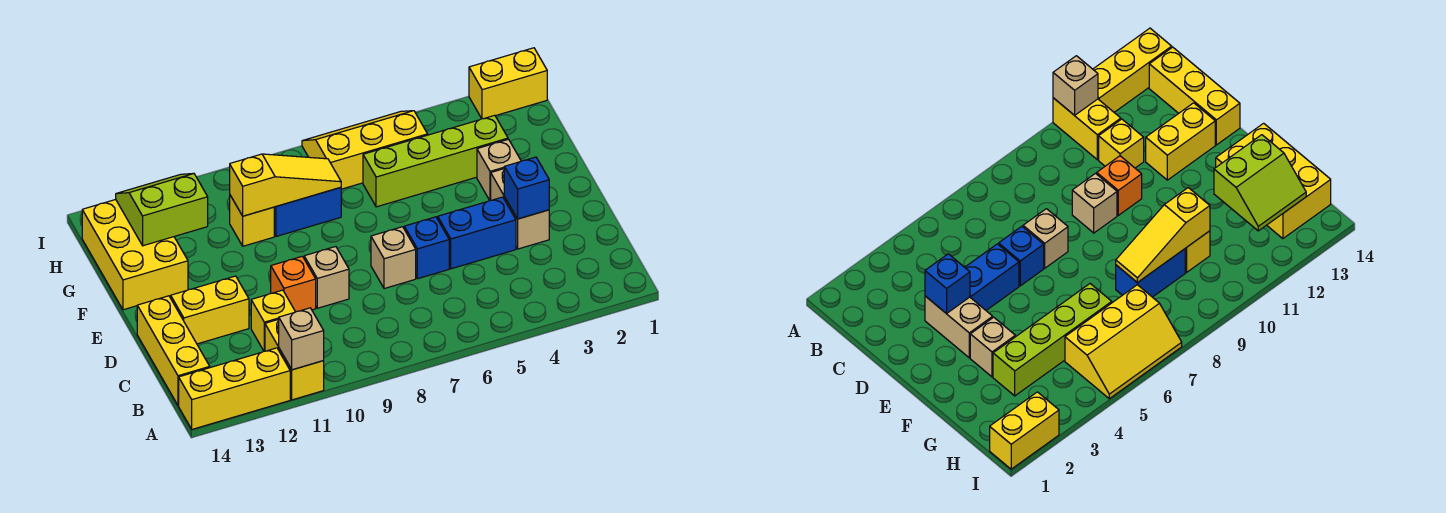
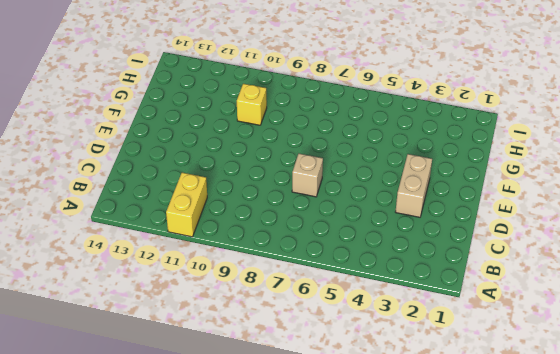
none -> yellow brick A12:A14 level 1
none -> yellow brick B14:D14 level 1
none -> yellow brick C11 level 1

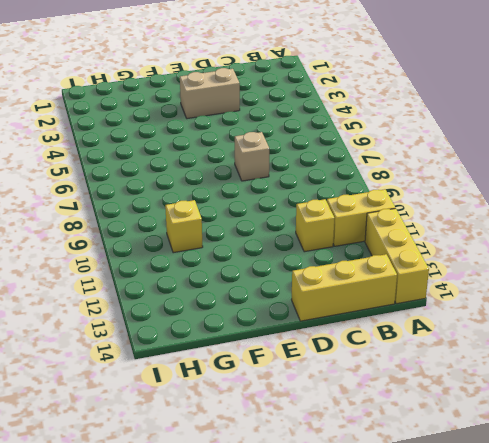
none -> blue brick D4:D5 level 1
none -> blue brick D6 level 1
none -> tan brick D9 level 1

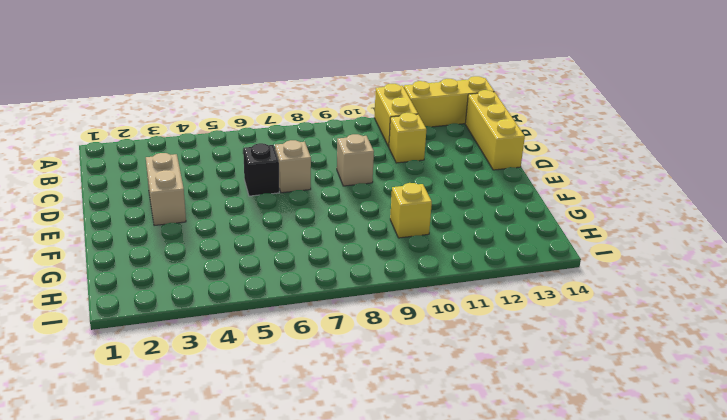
black brick D6 level 1 -> blue brick D6 level 1
none -> blue brick D4:D5 level 1
none -> orange brick D10 level 1
none -> yellow brick D12:D13 level 1

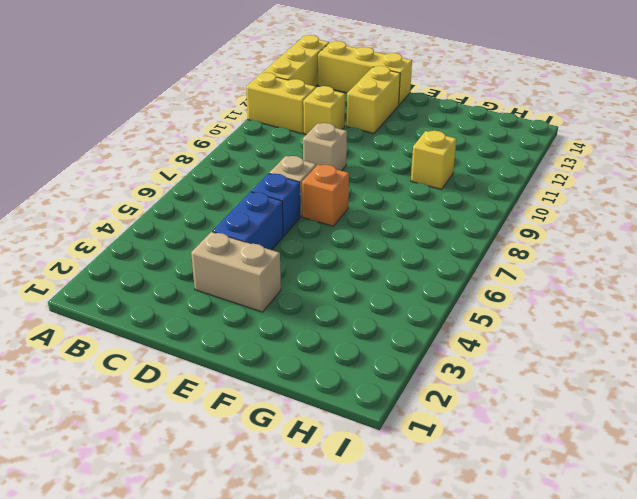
orange brick E7 level 1 -> orange brick D10 level 1
none -> tan brick F3 level 1
none -> yellow brick F13:H14 level 1
none -> lime brick G3:G6 level 1

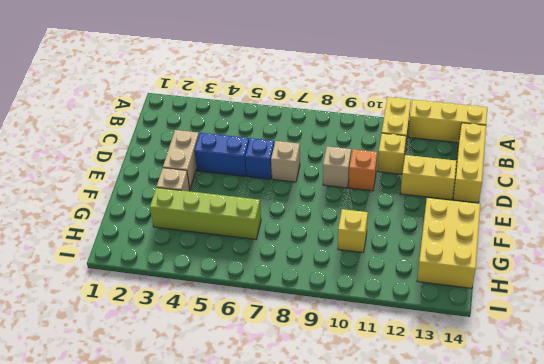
none -> blue brick G8:G9 level 1
none -> yellow slope H5:I7 level 1 top H
none -> yellow brick I1:I2 level 1

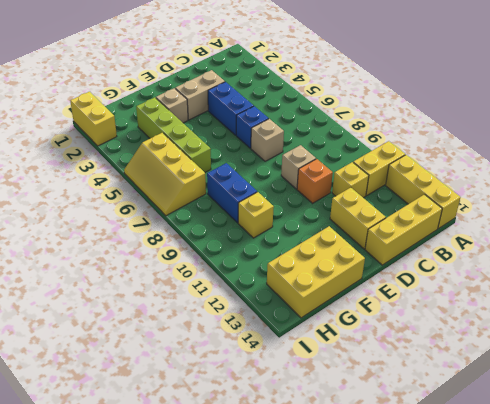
none -> tan brick A11 level 2
none -> blue brick D3 level 2
none -> yellow slope G8:G10 level 2 top 10

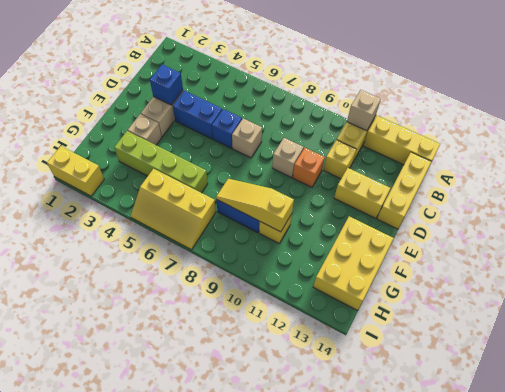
none -> lime slope G12:H13 level 2 top G

